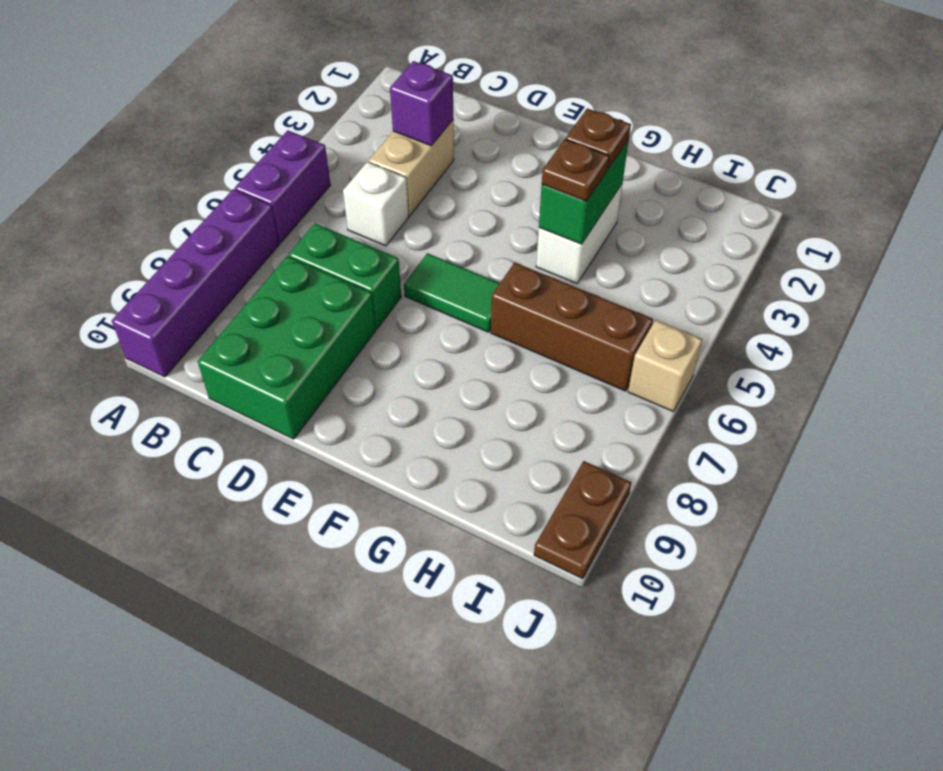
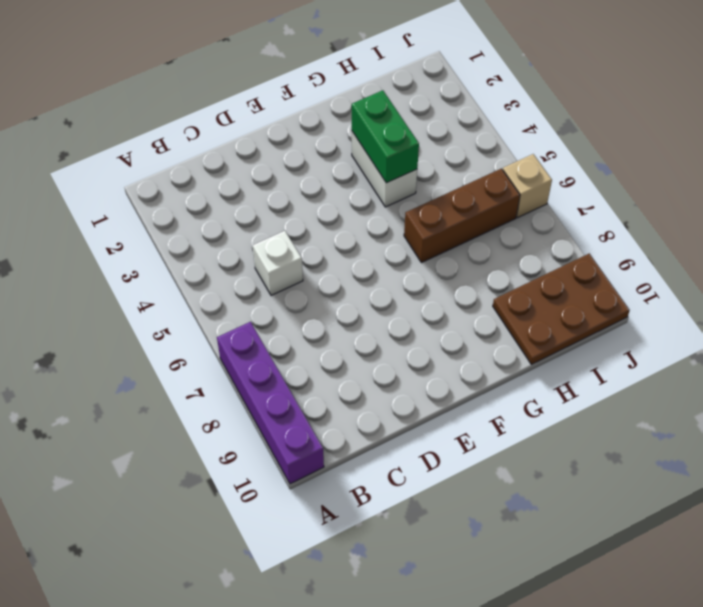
brown plate H9:J10 level 1 -> brown plate J9:J10 level 1
none -> purple brick A5:A6 level 1
none -> tan brick C3:C4 level 1
none -> green brick C7:D7 level 1

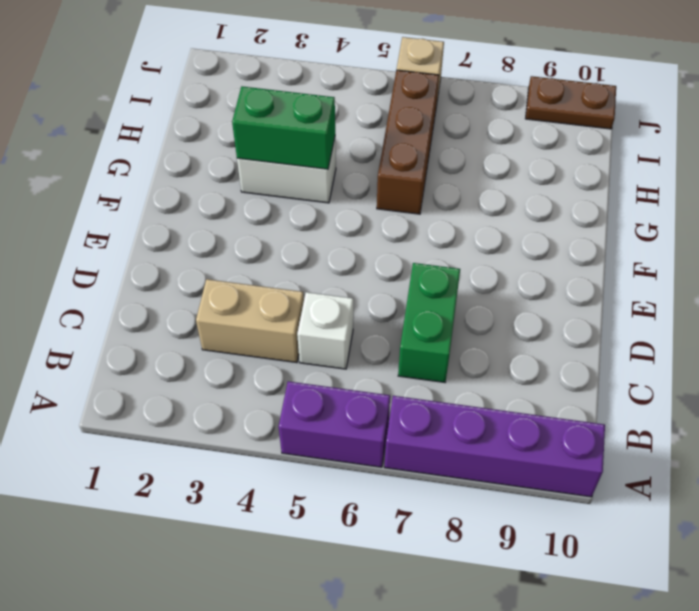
none -> green brick C8:D10 level 1
none -> green tile E6:F6 level 1
none -> purple brick C3 level 2

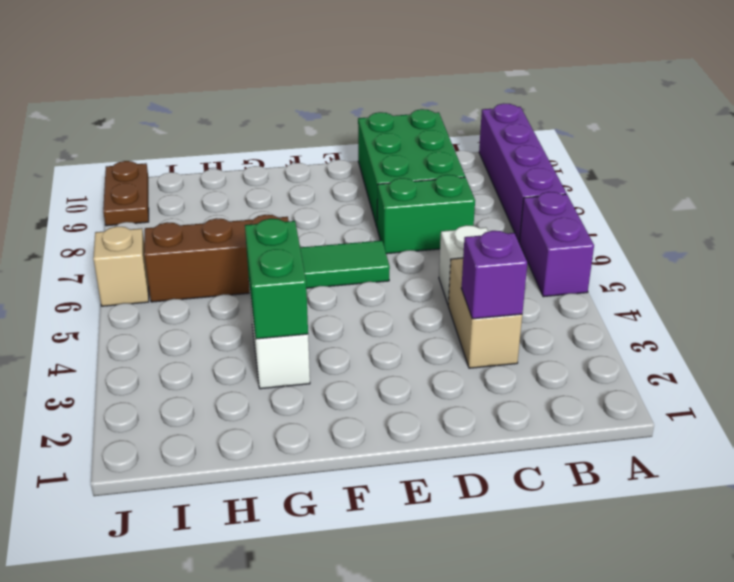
none -> brown plate G3 level 3
none -> brown plate G4 level 3

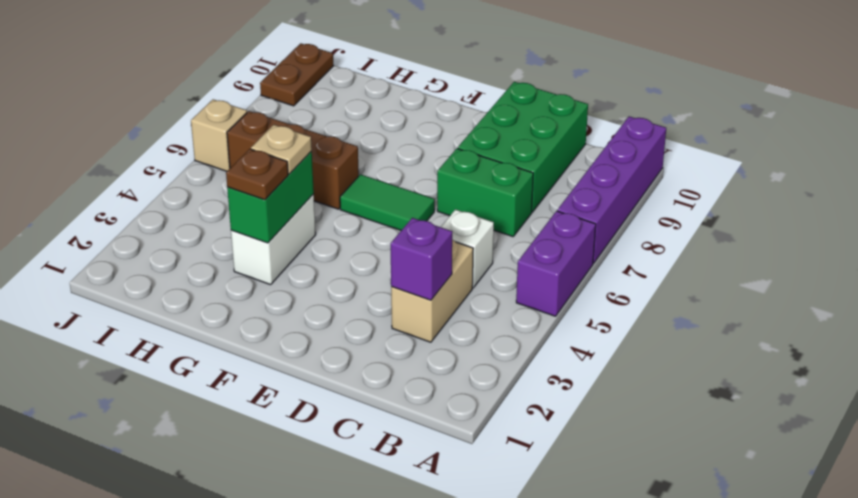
tan plate G4 level 3 -> brown plate G4 level 3

